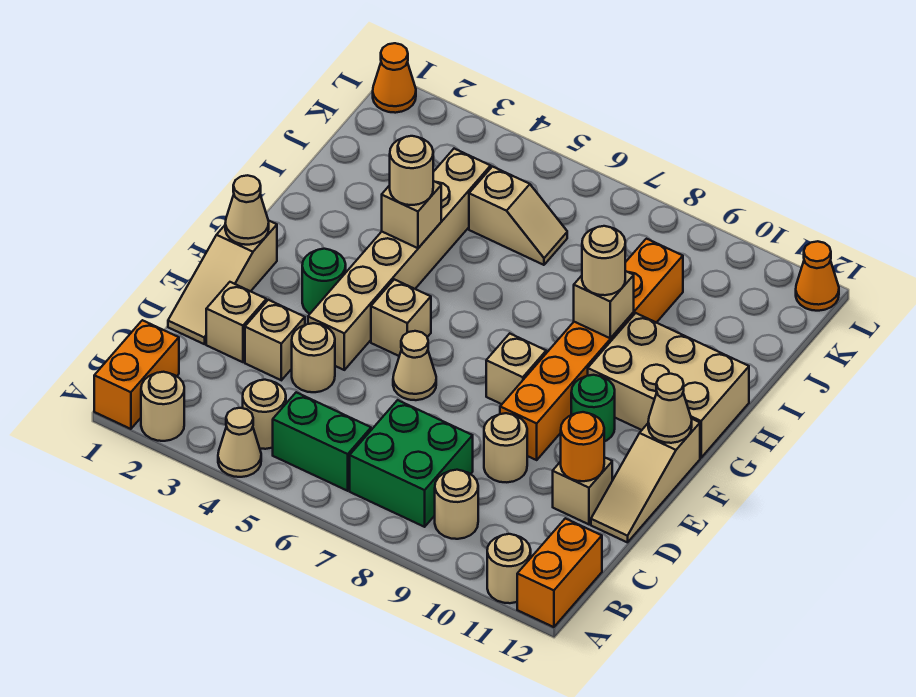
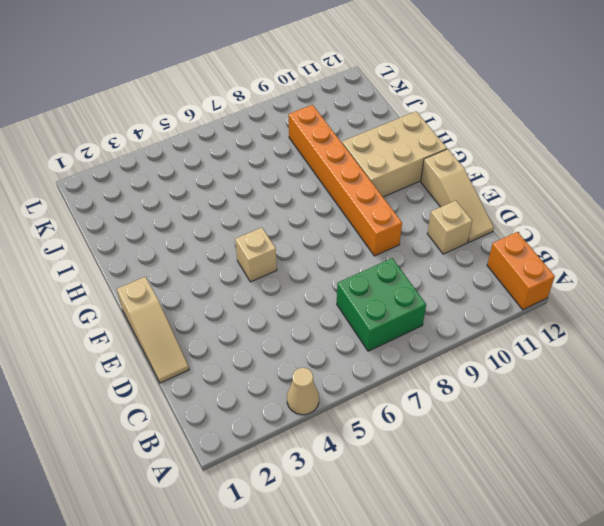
none -> orange brick A1:B1 level 1
none -> tan round brick A2 level 1
none -> tan round brick A11 level 1
none -> tan round brick B4 level 1

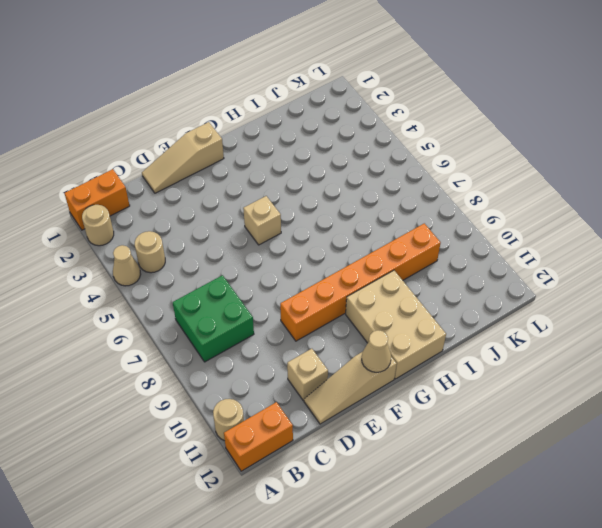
none -> green brick B5:B6 level 1
none -> tan round brick B9 level 1
none -> tan brick D2 level 1
none -> tan brick D3 level 1

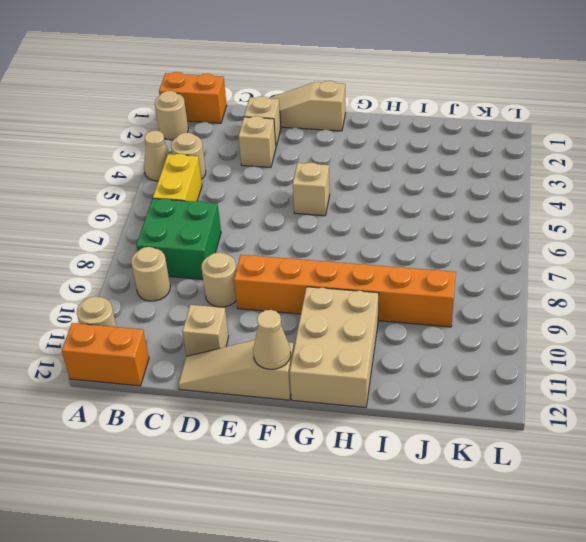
yellow brick B5:B6 level 1 -> green brick B5:B6 level 1
none -> tan round brick D4 level 1
none -> tan brick E4:J4 level 1
none -> tan cone E6 level 1
none -> green round brick F3 level 1

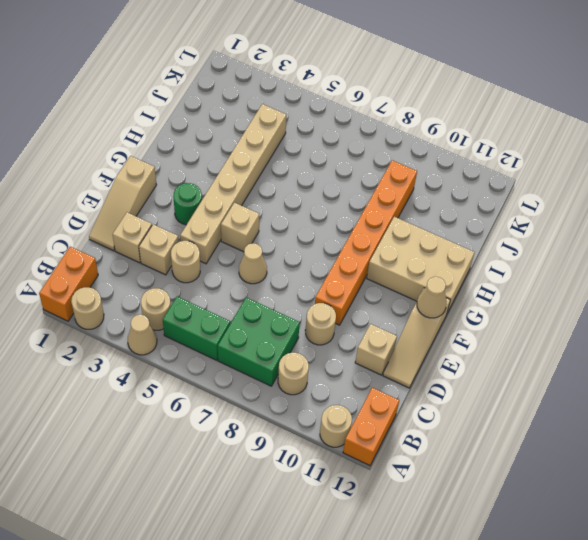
none -> tan brick F8 level 1
none -> green round brick F10 level 1
none -> tan slope J5:J6 level 1 top 5
none -> orange cone L1 level 1

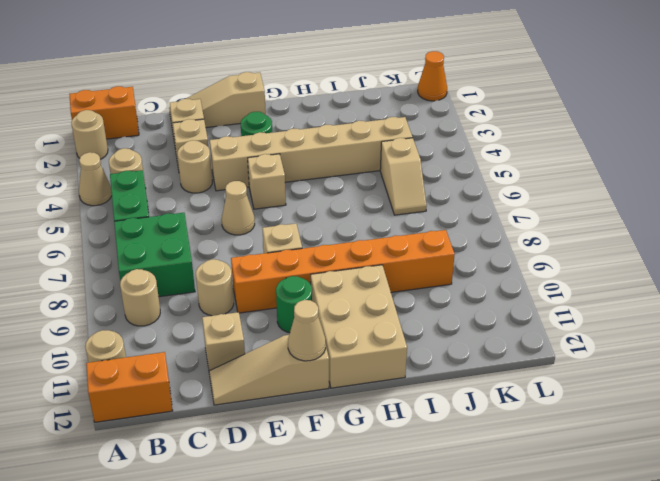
none -> orange cone L12 level 1
none -> orange round brick D11 level 2
none -> tan cone F1 level 2
none -> tan brick H4 level 2

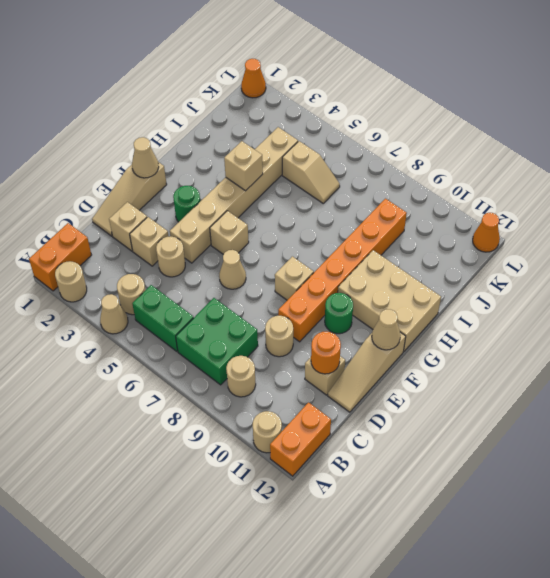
none -> tan brick H9 level 2
none -> tan round brick H4 level 3
none -> tan round brick H9 level 3

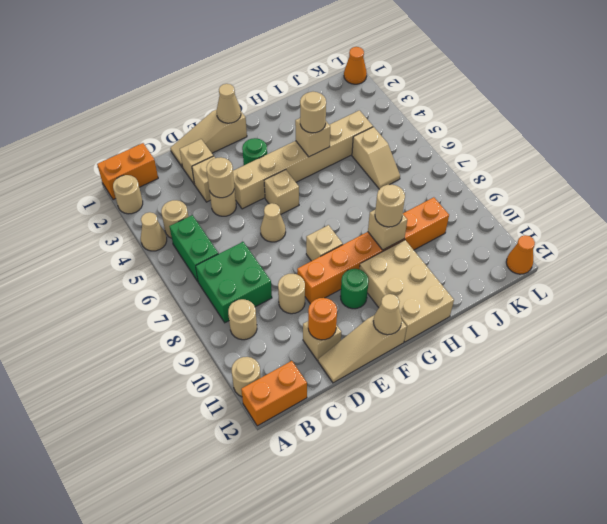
tan round brick D4 level 2 -> none

